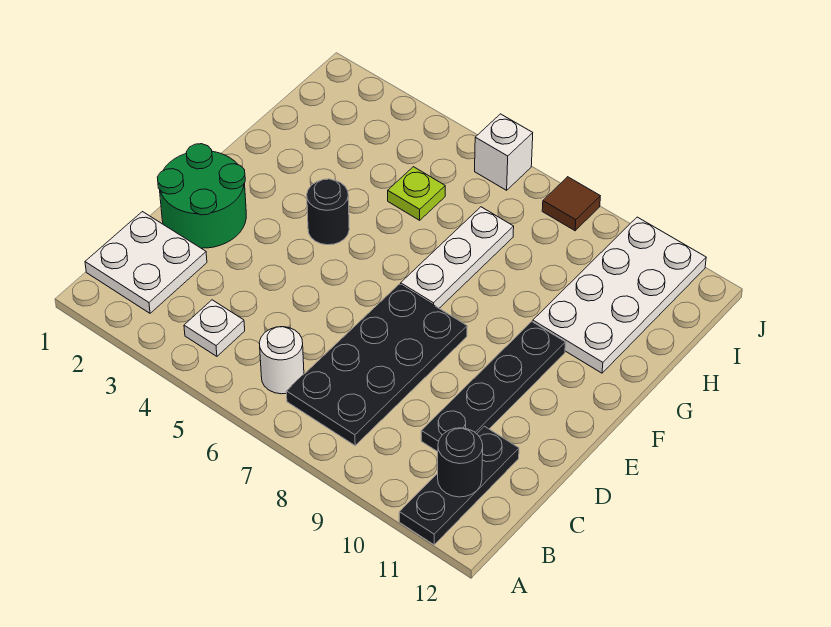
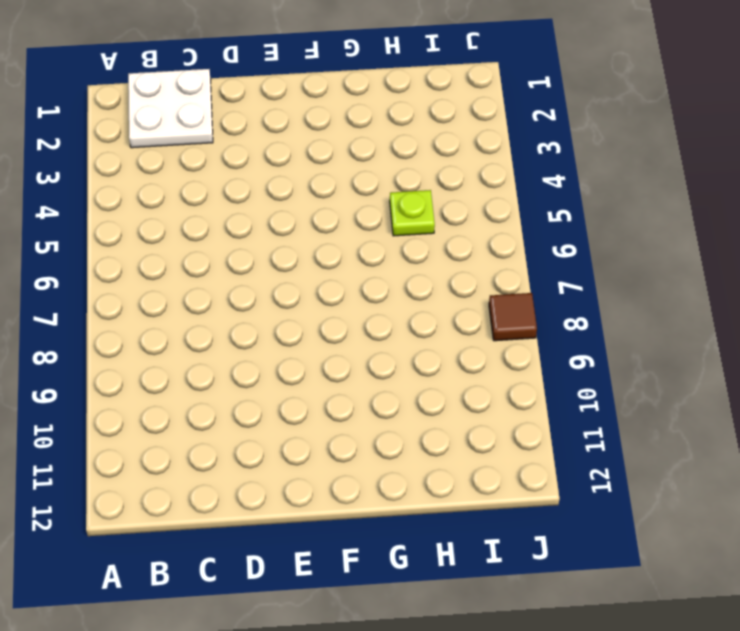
none -> black plate A11:C11 level 1
none -> white plate B4 level 1
none -> white round brick B6 level 1

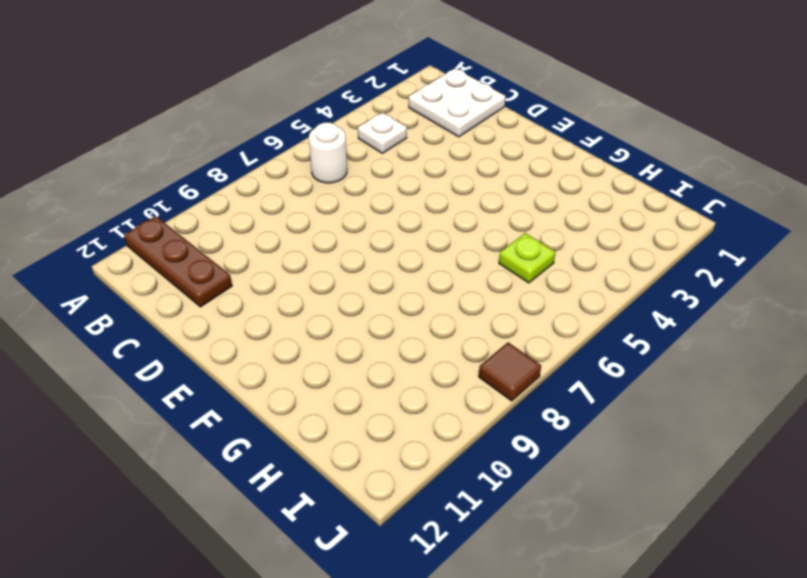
brown plate A11:C11 level 1 -> black plate A11:C11 level 1
none -> black plate B7:E8 level 1
none -> black plate C10:F10 level 1
none -> green round brick D1:E2 level 1

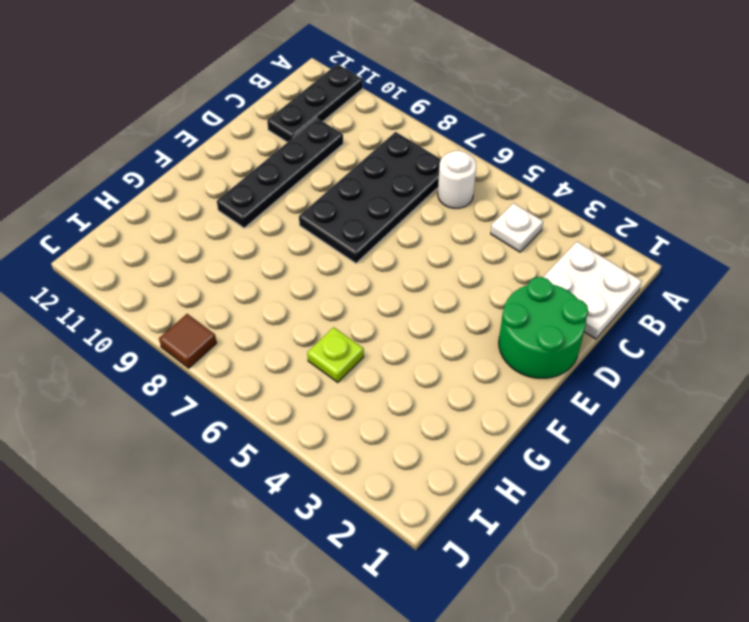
none -> black round brick F4 level 1
none -> white plate F7:H7 level 1
none -> white plate G10:J11 level 1

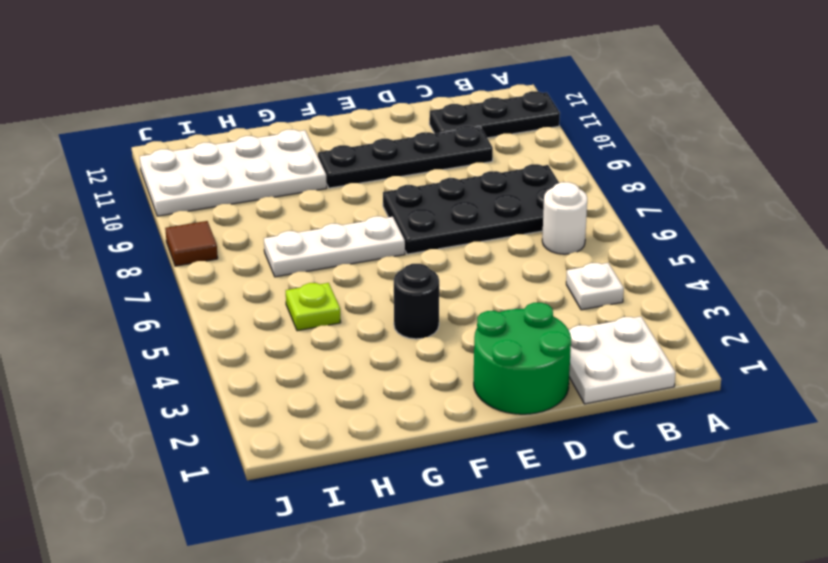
none -> white brick J6 level 1
none -> black round brick B11 level 2

